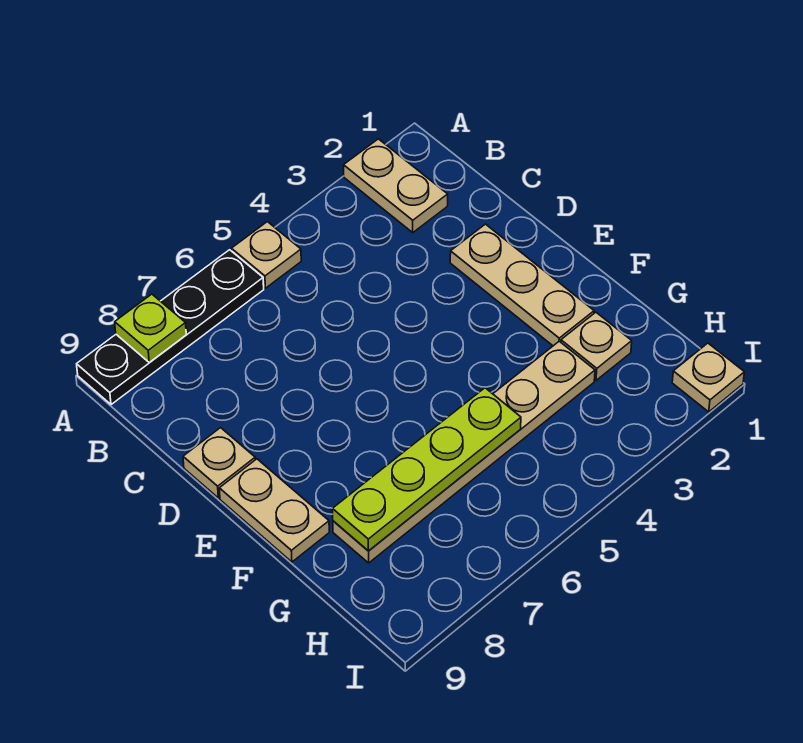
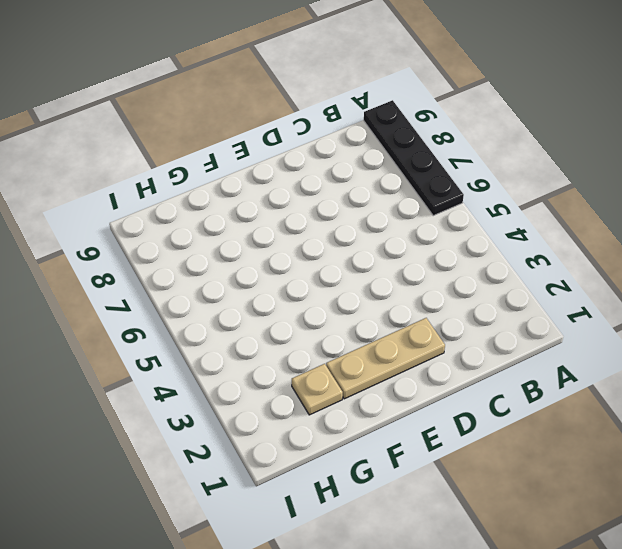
none -> tan plate A2:B2 level 1
none -> tan plate A5 level 1

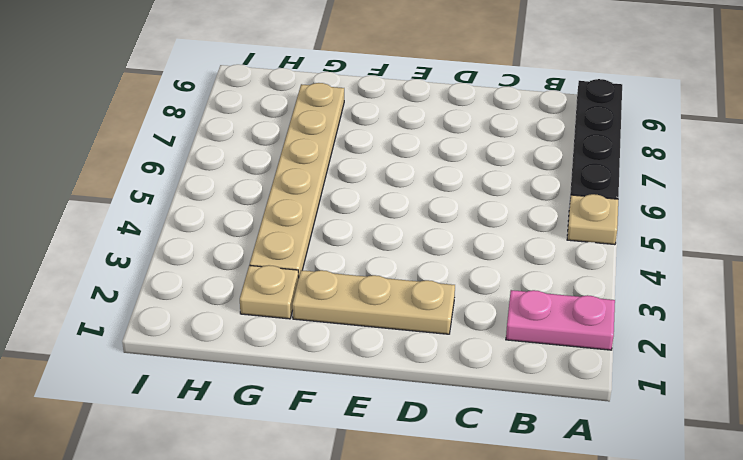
pink plate A2:B2 level 1 -> tan plate A2:B2 level 1
none -> tan plate D9 level 1
none -> tan plate E9:F9 level 1

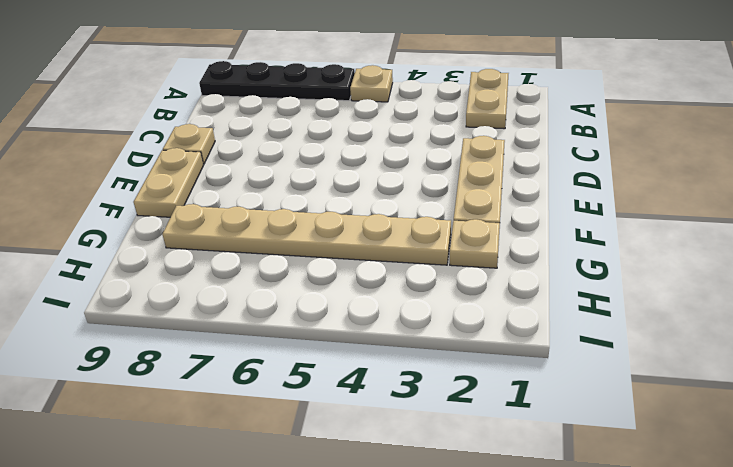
none -> tan plate I1 level 1
none -> lime plate A8 level 2

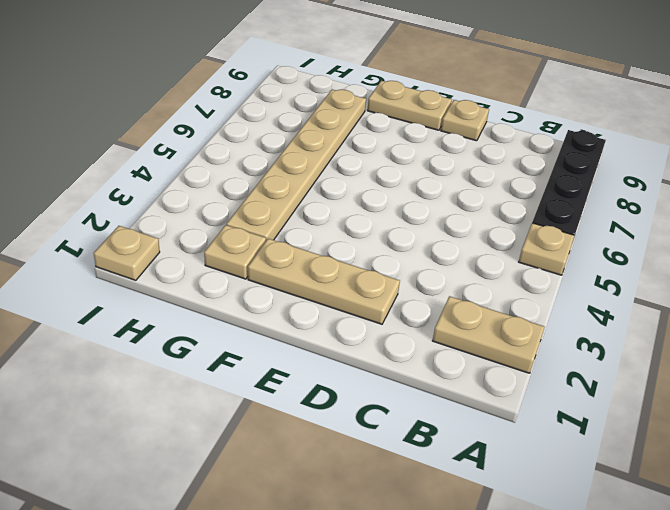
none -> lime plate A8 level 2
none -> lime plate G5:G8 level 2

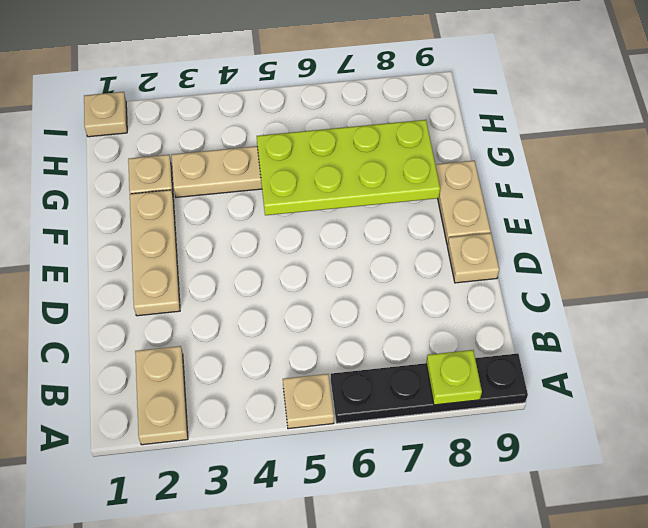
lime plate F5:G8 level 2 -> lime plate G5:G8 level 2

